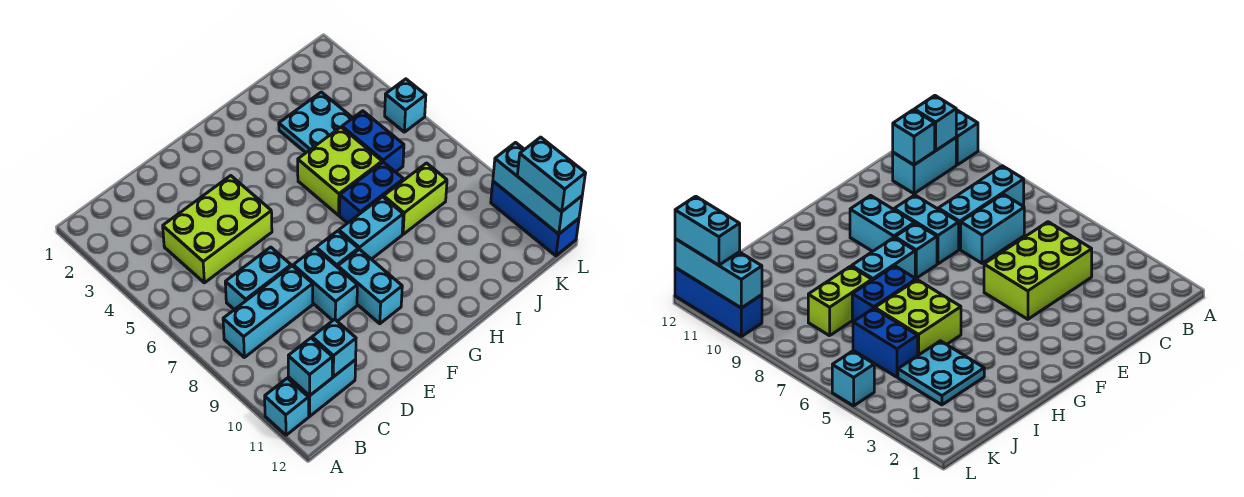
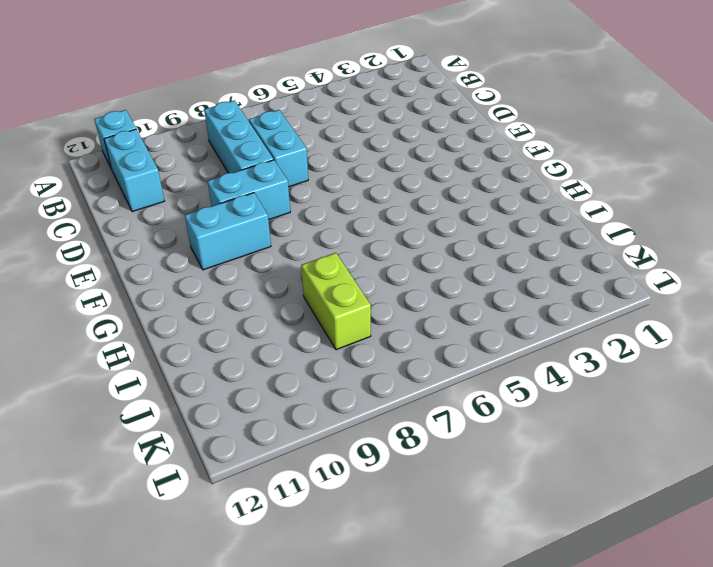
none -> lime brick C4:E5 level 1
none -> cyan brick F8 level 1
none -> cyan brick G8:H8 level 1

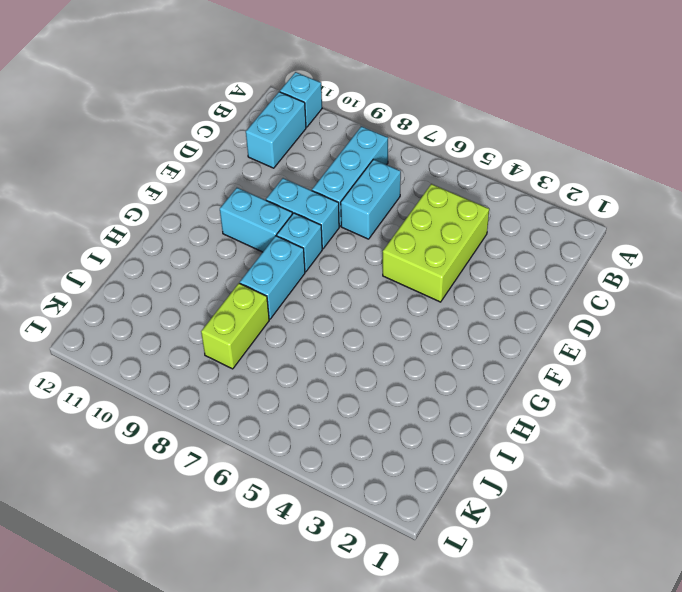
none -> lime brick H5:I6 level 1
none -> blue brick H7:I7 level 1
none -> cyan plate I3:J4 level 1

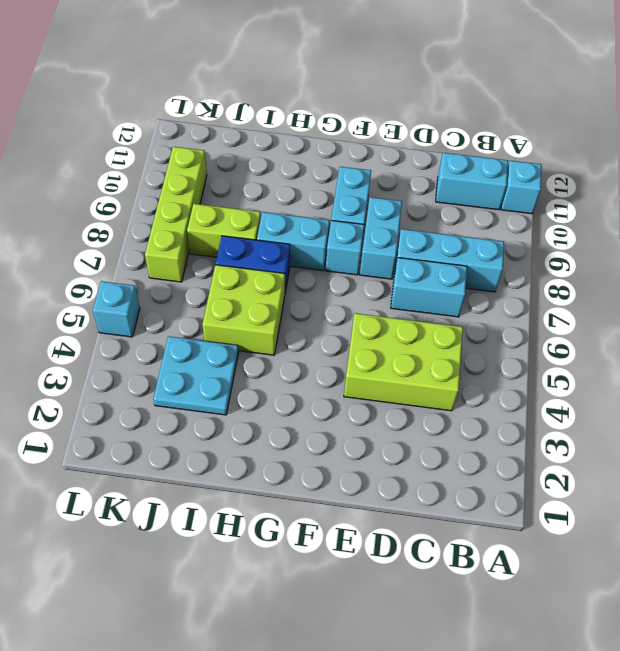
lime brick K7:K10 level 1 -> none
none -> blue brick J5:J6 level 1
none -> blue brick L10:L12 level 1
none -> cyan brick B11 level 2

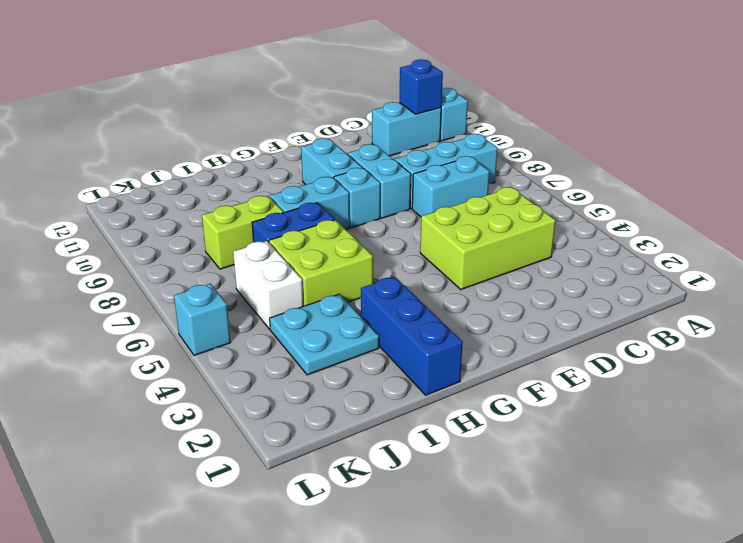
blue brick B11 level 2 -> cyan brick B11 level 2
blue brick H1:H3 level 1 -> blue brick L10:L12 level 1
white brick J5:J6 level 1 -> blue brick J5:J6 level 1
none -> cyan brick C11 level 2
none -> cyan brick L10:L12 level 2
none -> cyan brick L11:L12 level 3

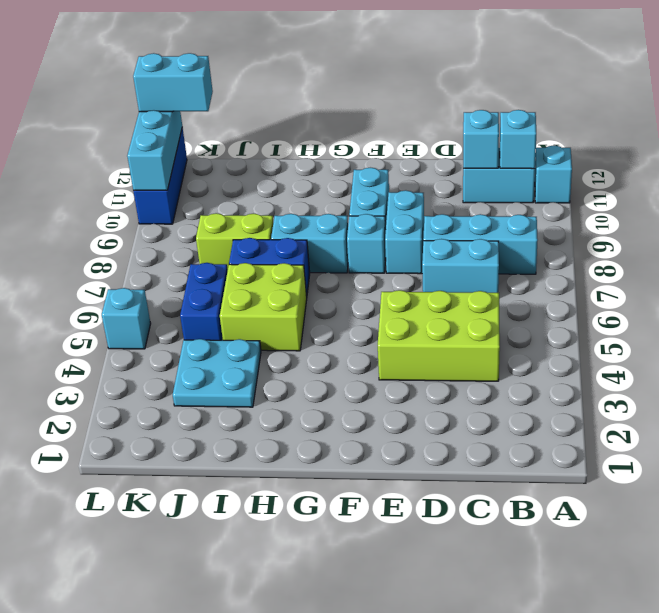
cyan brick K12:L12 level 3 -> cyan brick L11:L12 level 3

